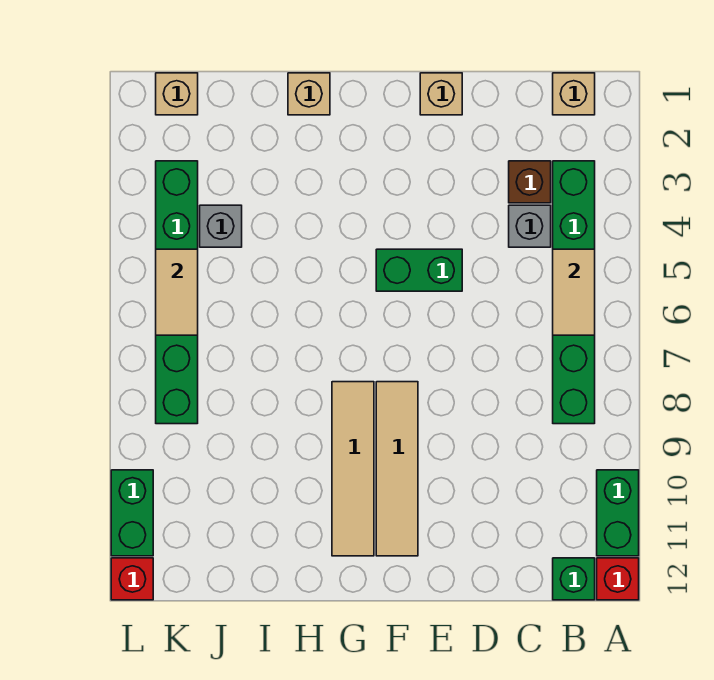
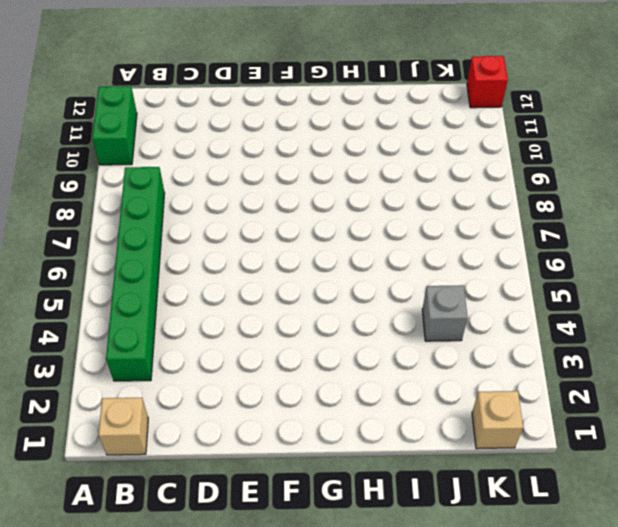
none -> red brick A12 level 1
none -> green brick B12 level 1
none -> brown brick C3 level 1

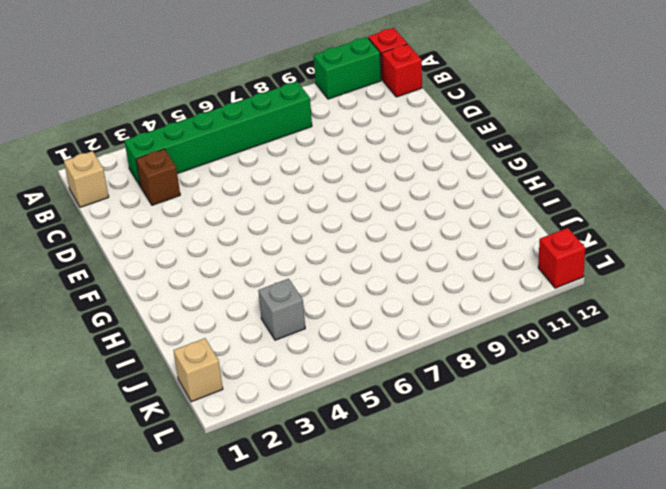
red brick B12 level 1 -> green brick B12 level 1
none -> grey brick C4 level 1
none -> tan brick E1 level 1
none -> green brick E5:F5 level 1

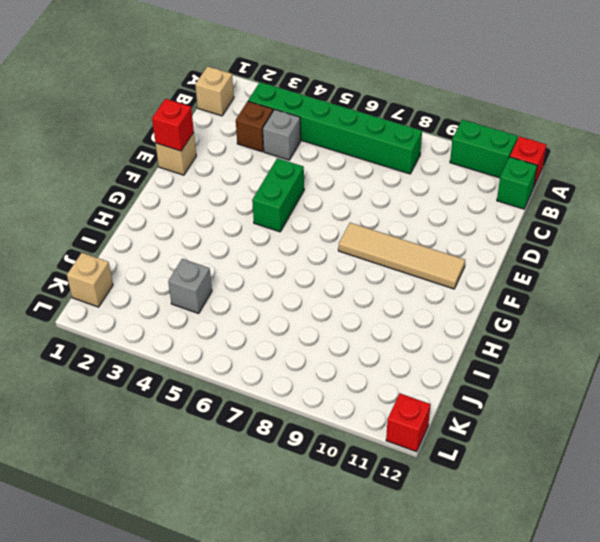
red brick E1 level 2 -> none
none -> tan tile G8:G11 level 1
none -> tan brick H1 level 1
none -> green brick K3:K8 level 1

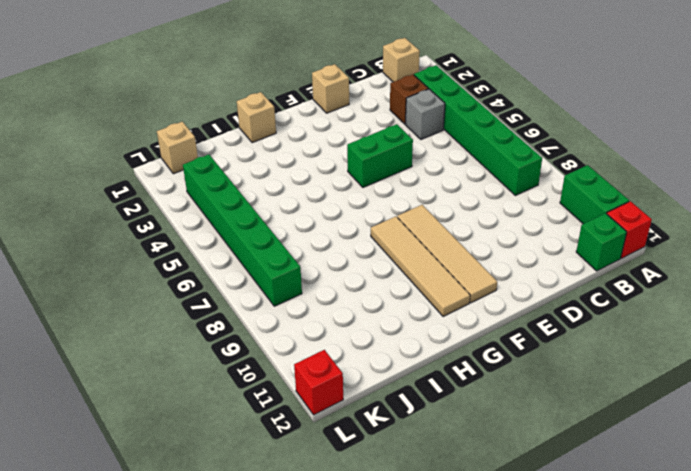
none -> grey brick J4 level 1
none -> green brick L10:L11 level 1
none -> tan tile B5:B6 level 2

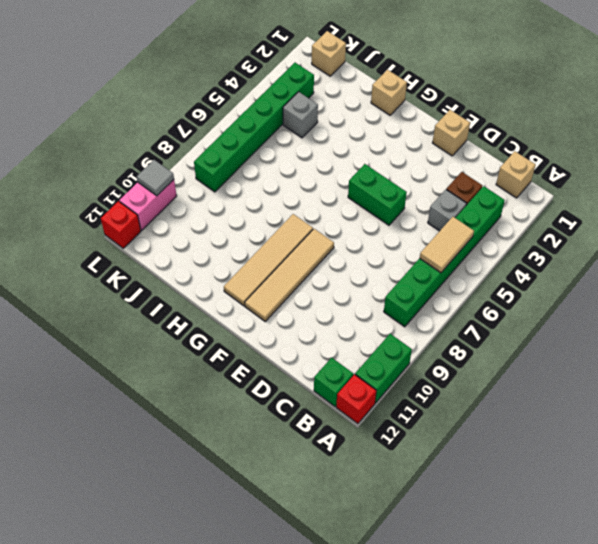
pink brick L10:L11 level 1 -> green brick L10:L11 level 1
grey tile L10 level 2 -> none
none -> tan tile K5:K6 level 2

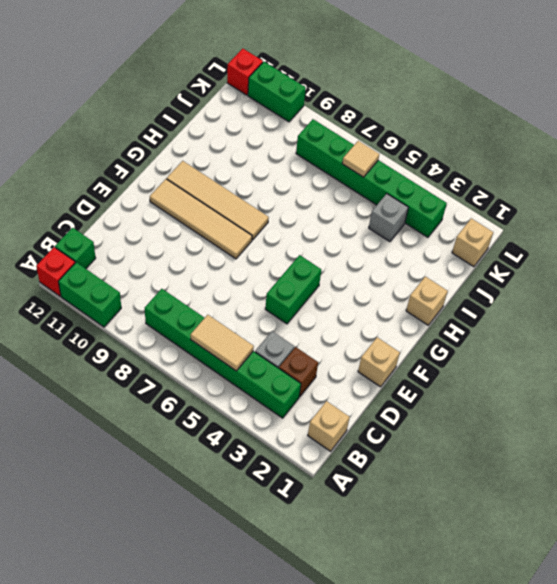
tan tile K6 level 2 -> tan tile K5:K6 level 2

